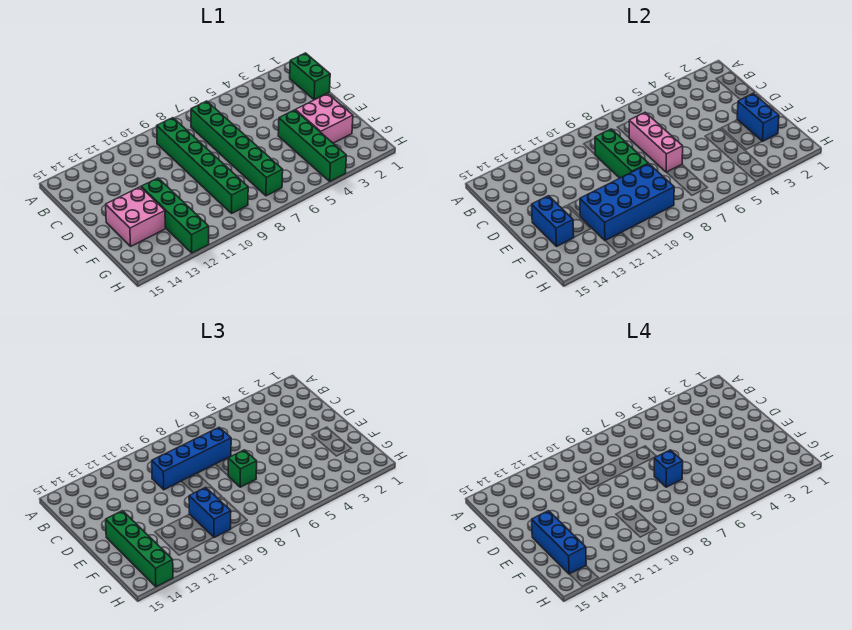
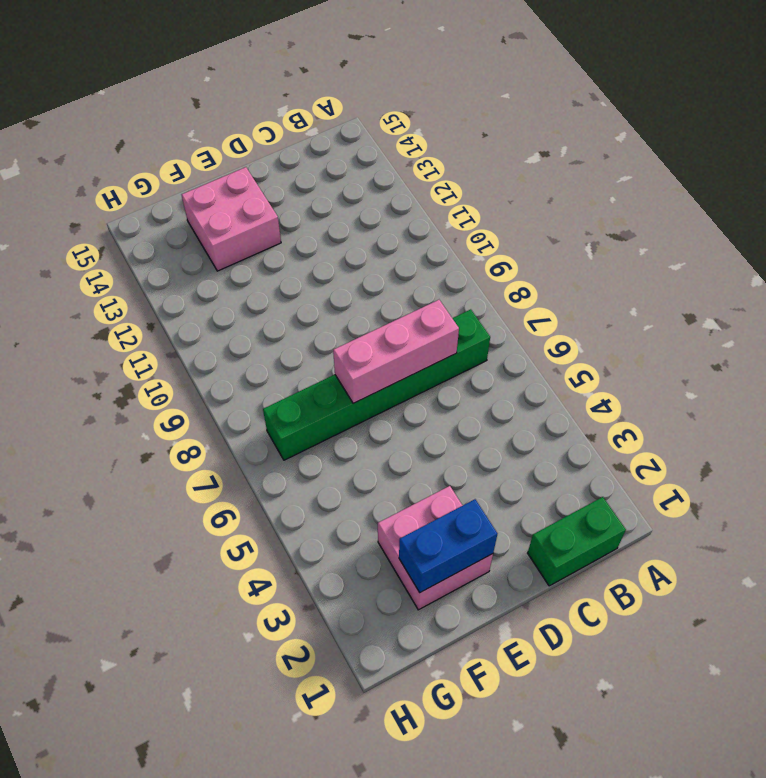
none -> green brick B9:G9 level 1
none -> green brick E4:H4 level 1
none -> green brick E12:H12 level 1

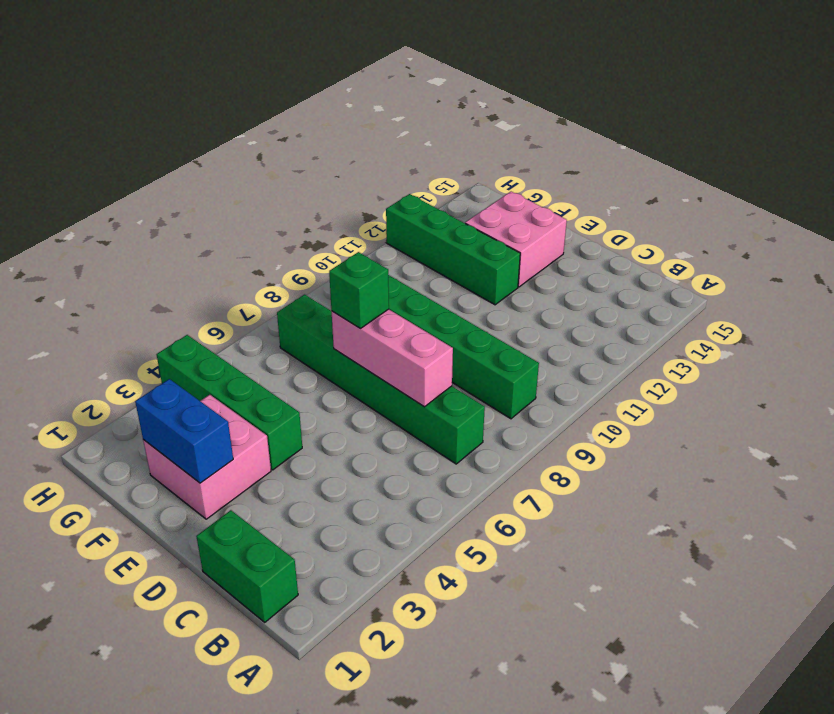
none -> green brick C9:E9 level 2
none -> blue brick E14:F14 level 2
none -> blue brick F9:G12 level 2

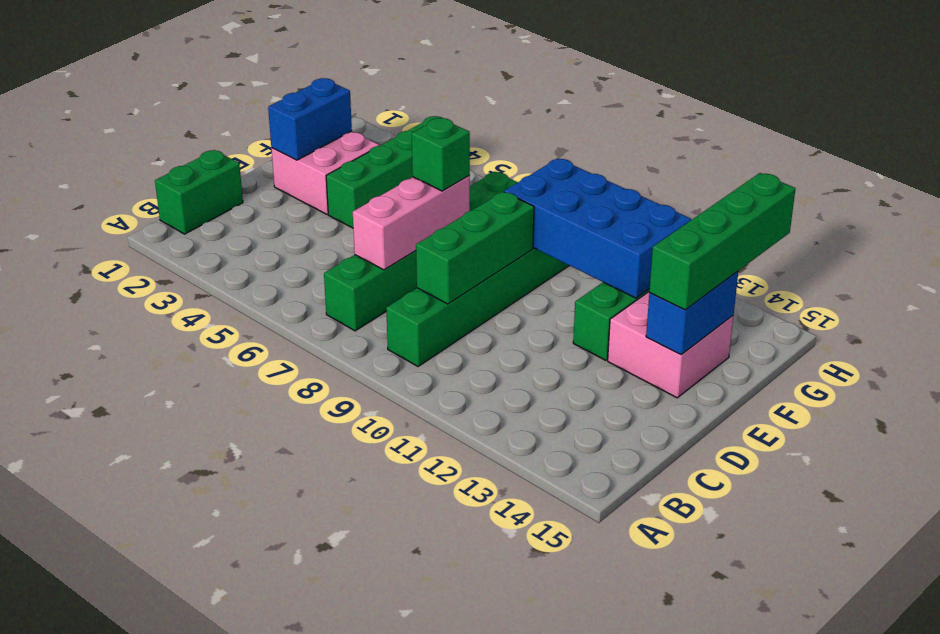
none -> blue brick C7:C10 level 3
none -> blue brick F10:G10 level 3
none -> blue brick E7 level 4

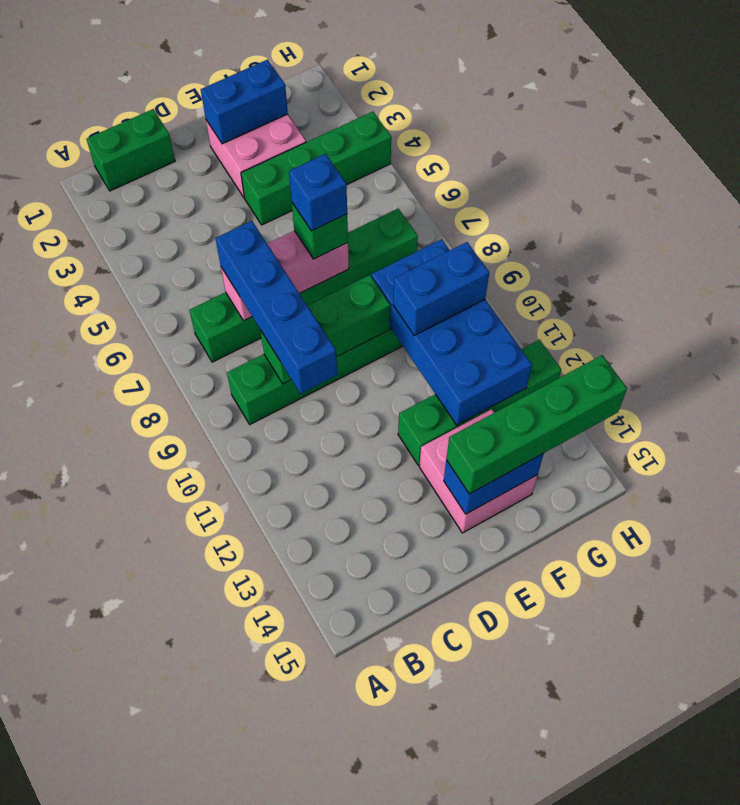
none -> blue brick E14:G14 level 4

